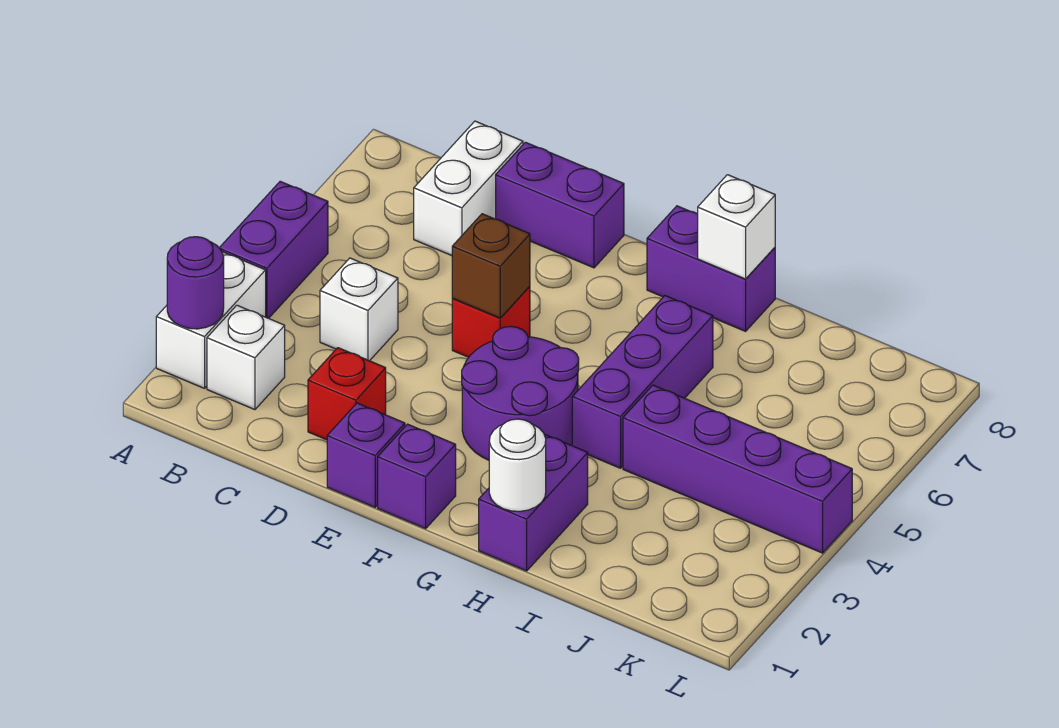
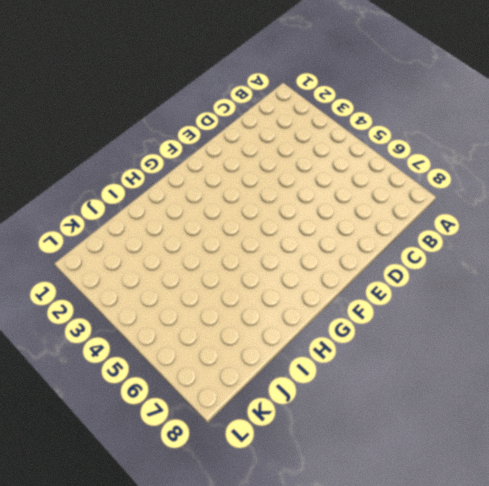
none -> white brick A2:A3 level 1
none -> purple brick A4:A5 level 1
none -> white brick B2 level 1

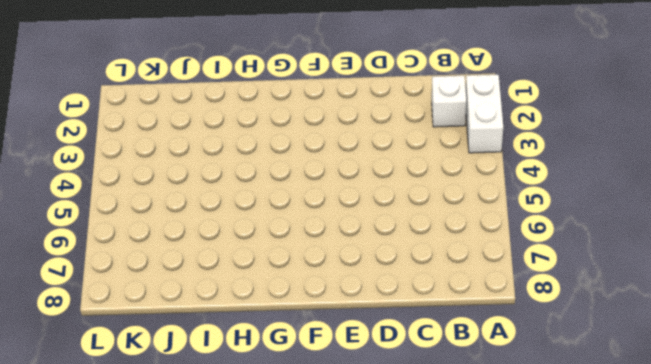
none -> purple brick A4:A5 level 1
none -> white brick C4 level 1
none -> white brick C7:C8 level 1

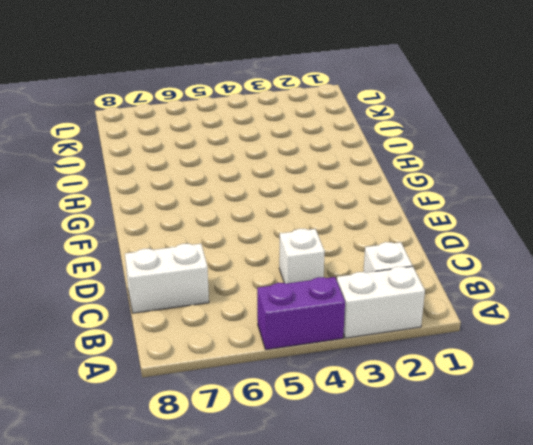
none -> red brick D2 level 1
none -> purple brick D8:E8 level 1
none -> purple brick E1 level 1

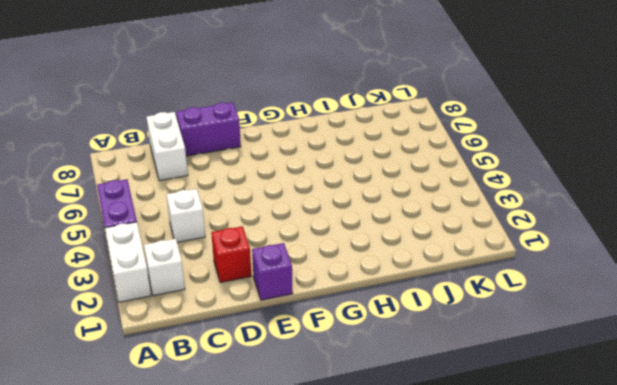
none -> red brick E5 level 1
none -> purple brick F1 level 1
none -> purple round brick F3:G4 level 1

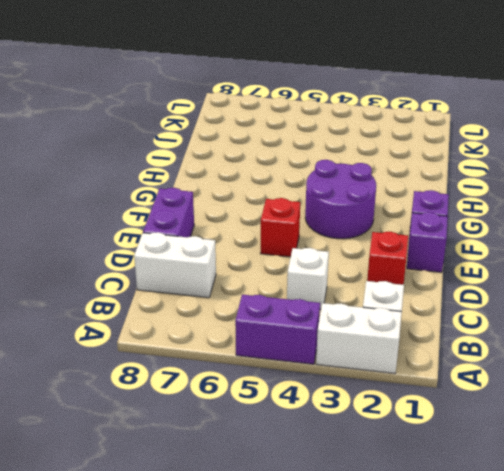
none -> purple brick G8:H8 level 1
none -> purple brick H1:H2 level 1
none -> purple brick H4:H6 level 1

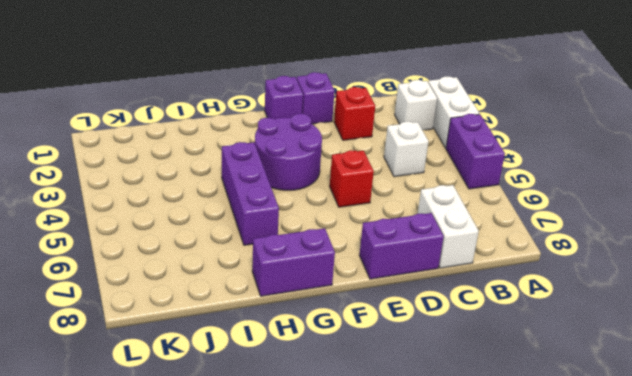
none -> purple brick H1:H2 level 1
none -> purple brick I4:L4 level 1
none -> purple round brick A2 level 2

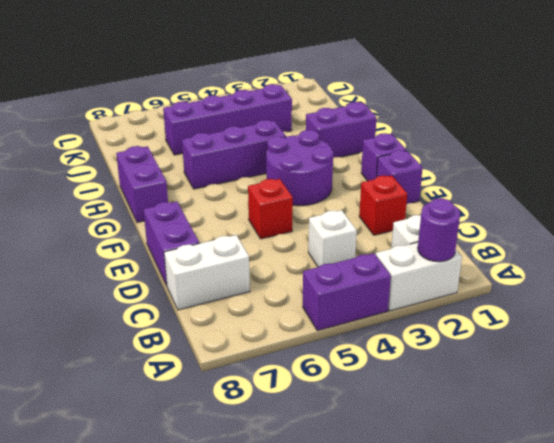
purple brick J3:J6 level 1 -> purple brick I4:L4 level 1
none -> brown brick E5 level 2
none -> white round brick H1 level 2
none -> white brick H8 level 2

